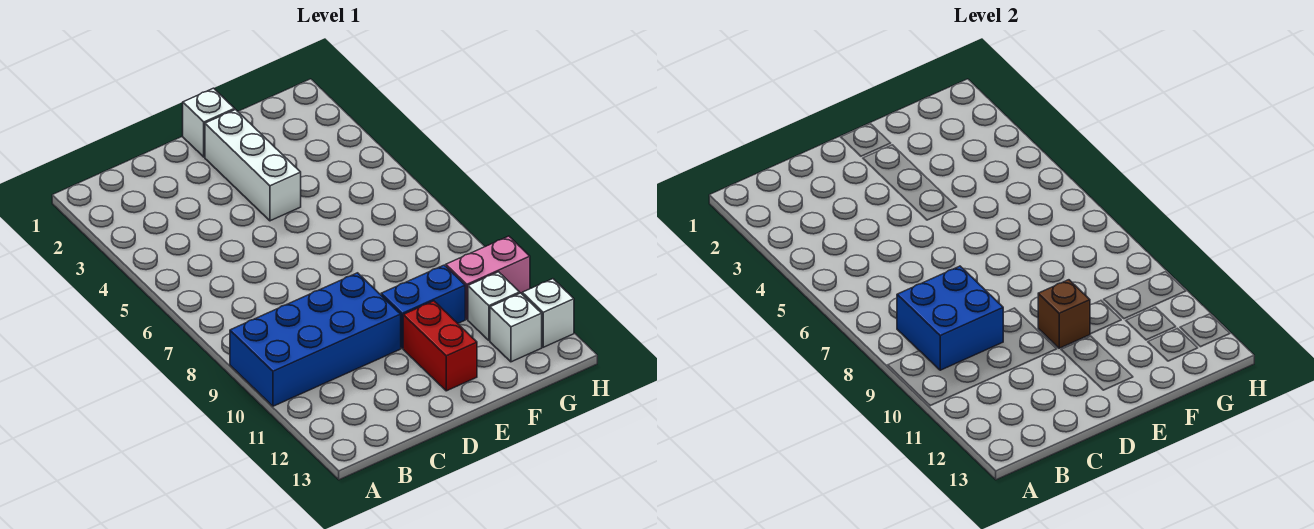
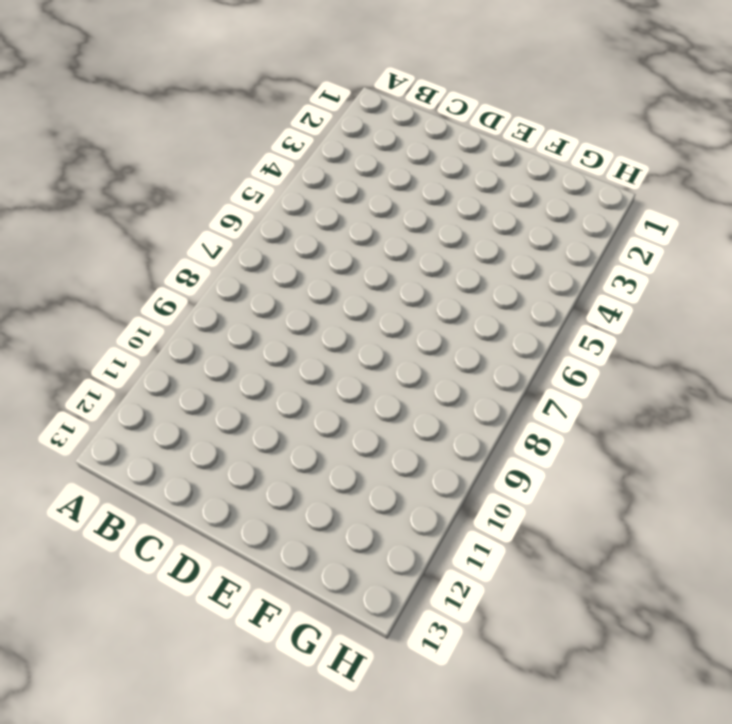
none -> blue brick A9:D10 level 1
none -> white brick E1 level 1

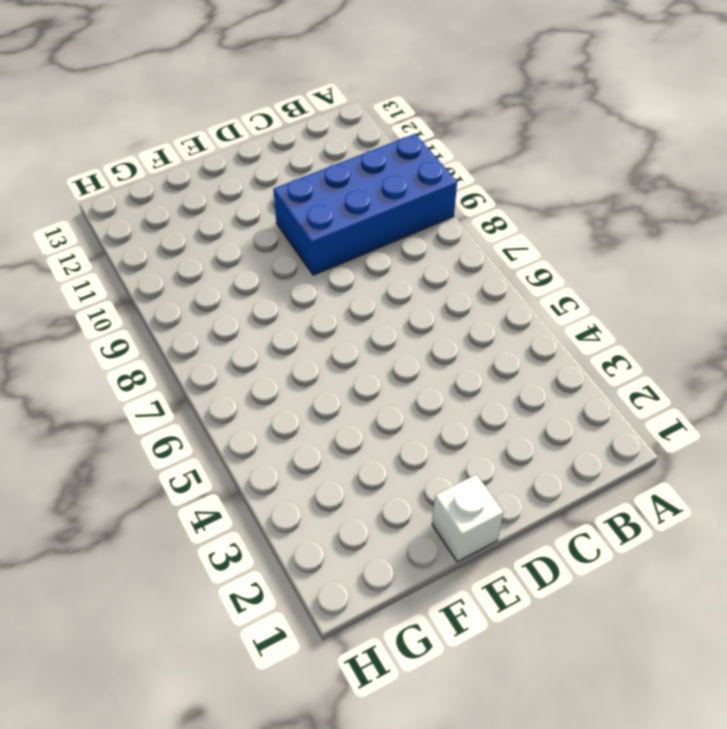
none -> white brick E2:E4 level 1
none -> blue brick E10:F10 level 1

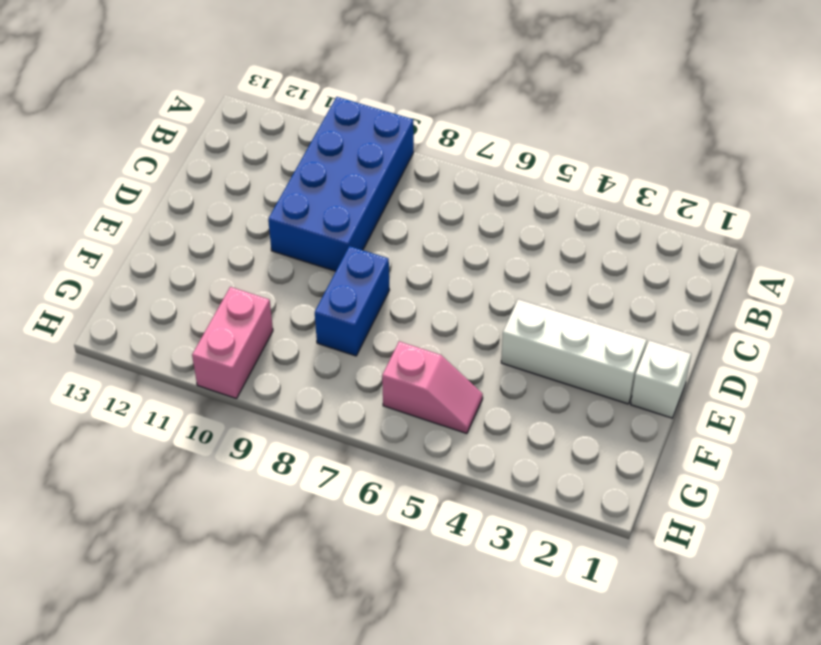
blue brick E8:F8 level 1 -> blue brick E10:F10 level 1
pink slope G5:G6 level 1 top 6 -> none
none -> red brick E11:E12 level 1
none -> white brick G11 level 1

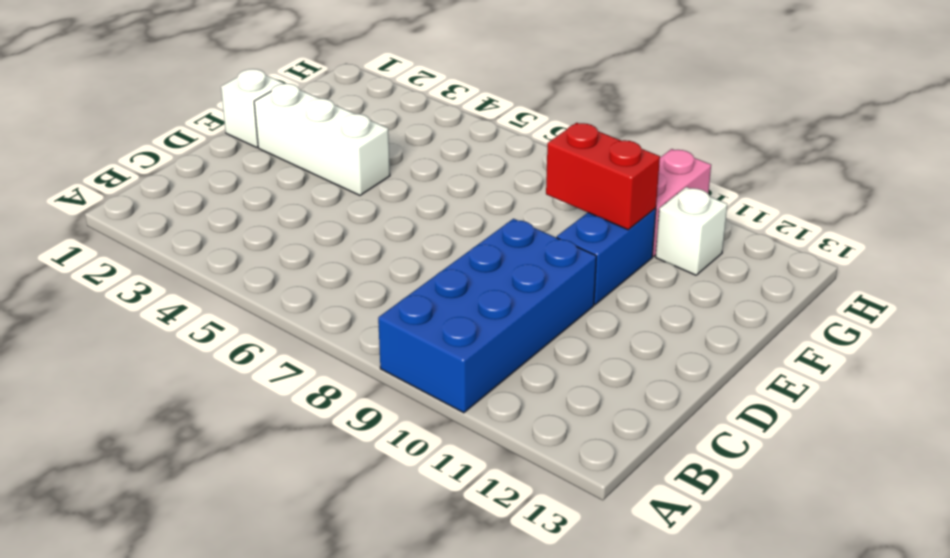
red brick F9:F10 level 2 -> red brick E11:E12 level 1
none -> white brick G12 level 1
none -> white brick H12 level 1

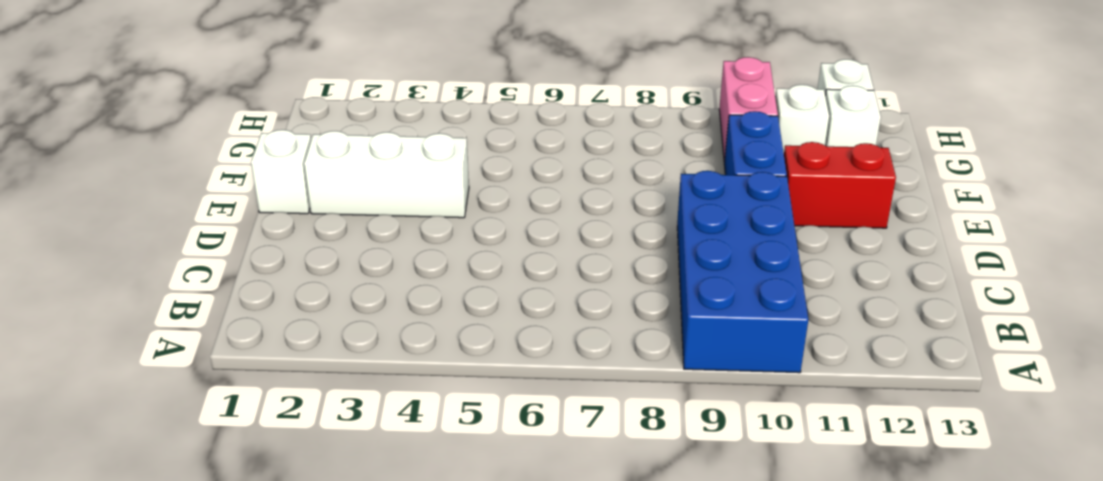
none -> blue brick B8:C9 level 2
none -> brown brick E10 level 2

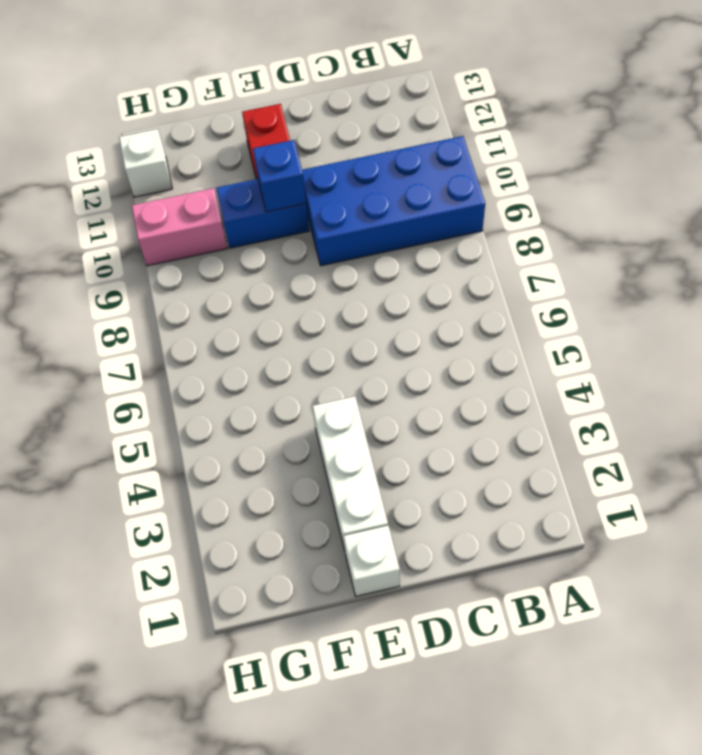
blue brick E10 level 2 -> brown brick E10 level 2
none -> white brick G11 level 1
none -> white brick G12 level 1

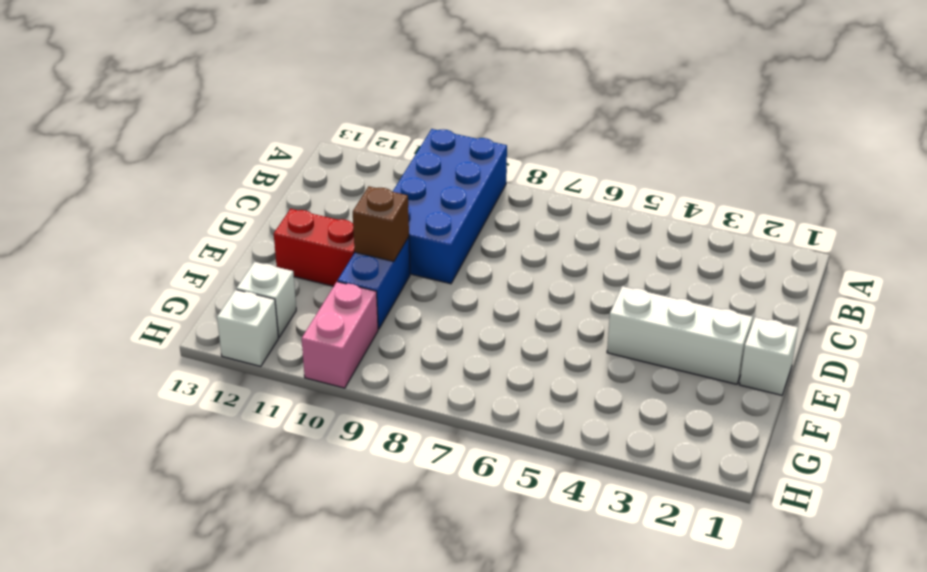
none -> white brick G11 level 1
none -> blue brick B8:C9 level 2

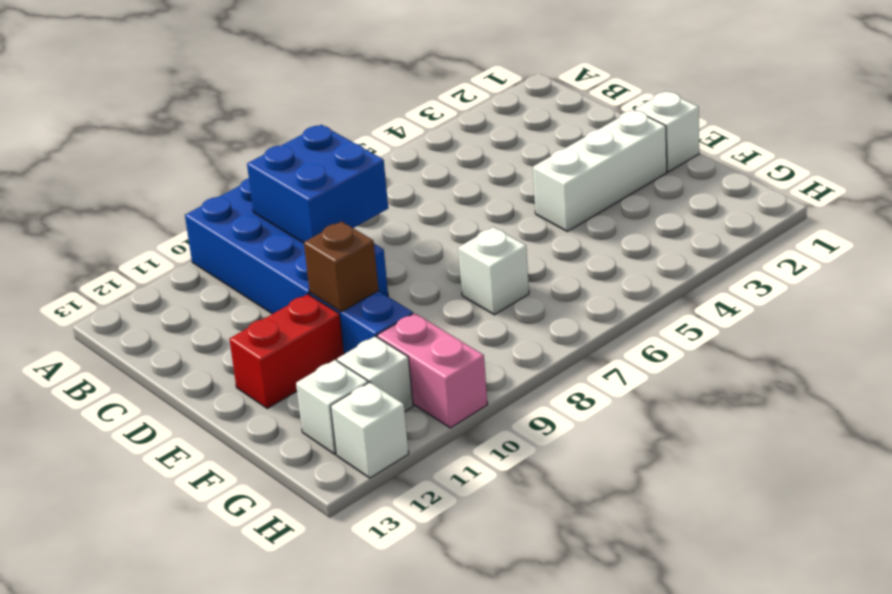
white brick F7 level 1 -> none

